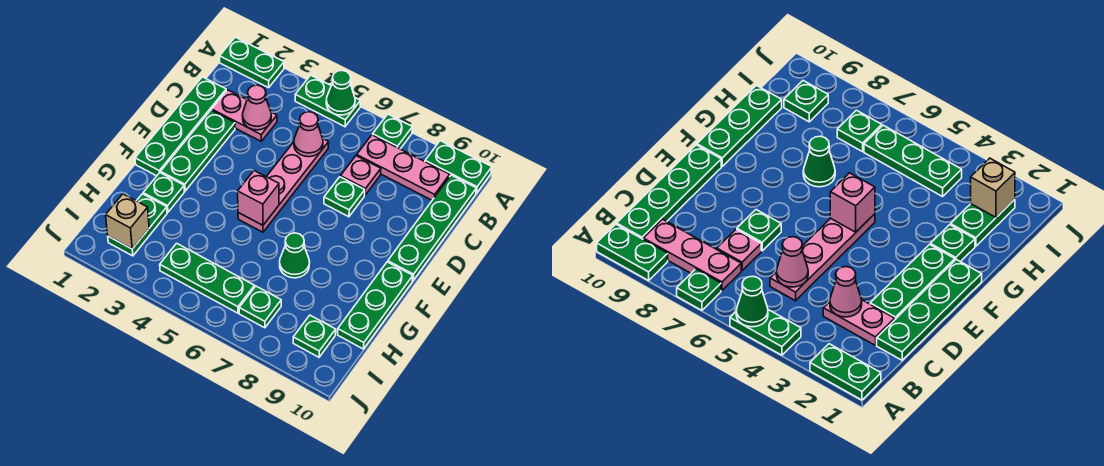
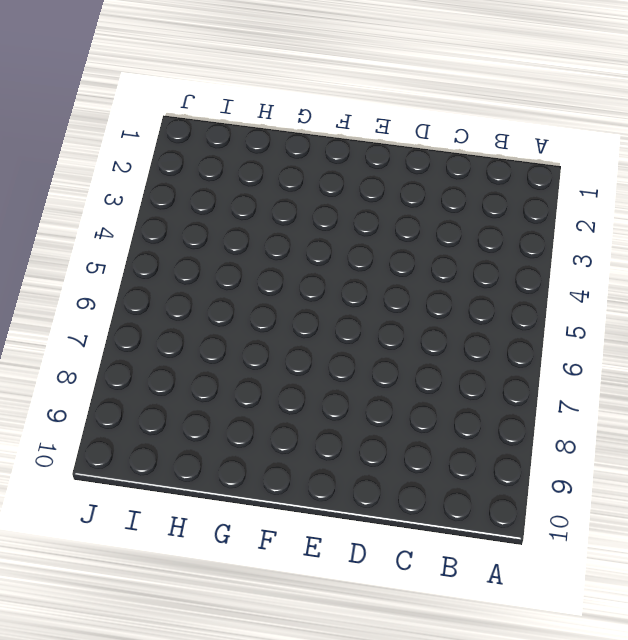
none -> green plate A1:A2 level 1
none -> green plate A4:A5 level 1
none -> green plate A7 level 1

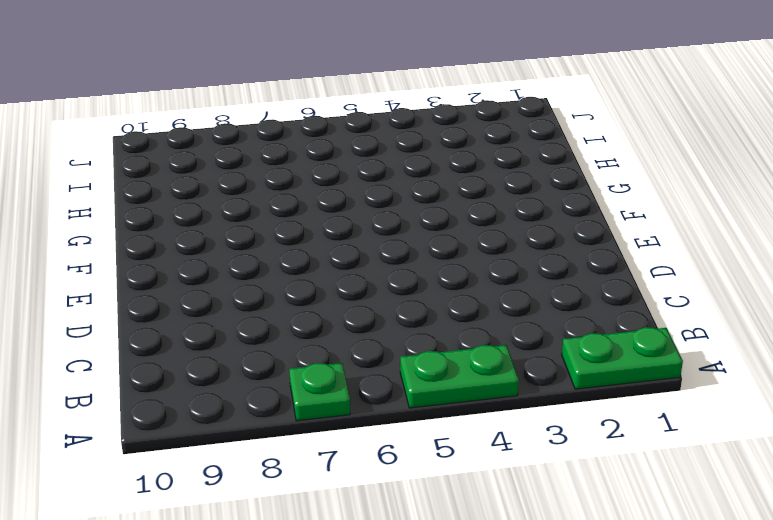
none -> green plate A9:A10 level 1
none -> pink plate B7:B9 level 1
none -> green plate B10:E10 level 1

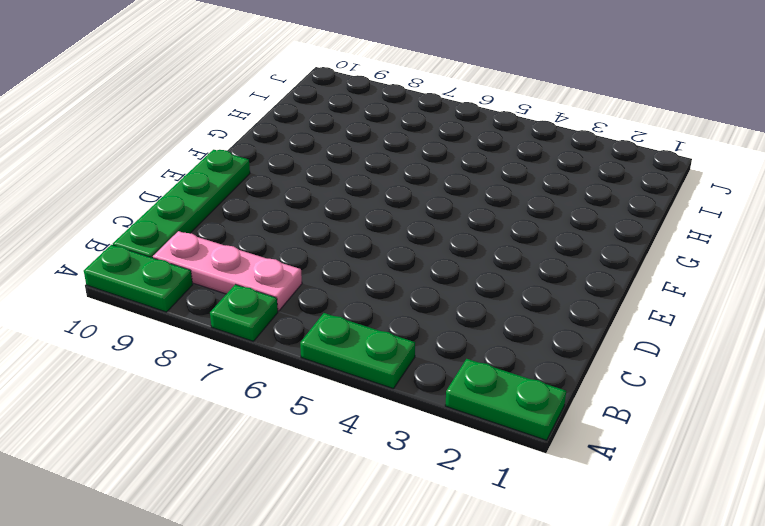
none -> green plate C1:F1 level 1
none -> pink plate C2:C3 level 1
none -> pink plate C5:F5 level 1

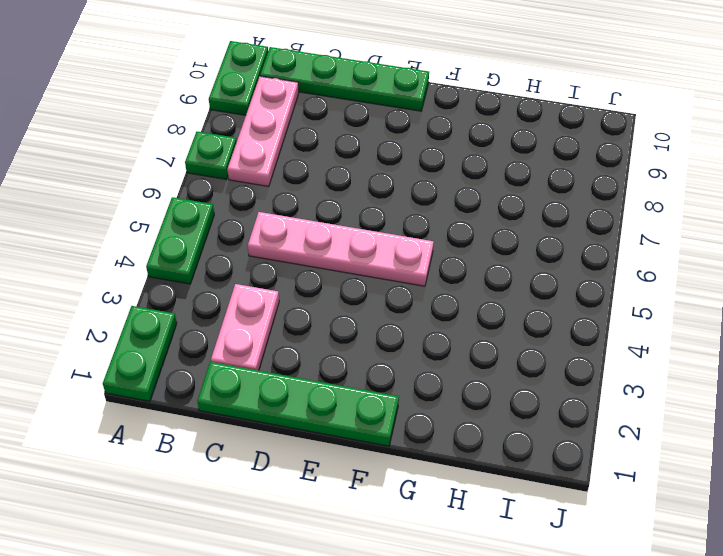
none -> pink plate C7 level 1
none -> green plate D2:F2 level 1
none -> green plate D7 level 1

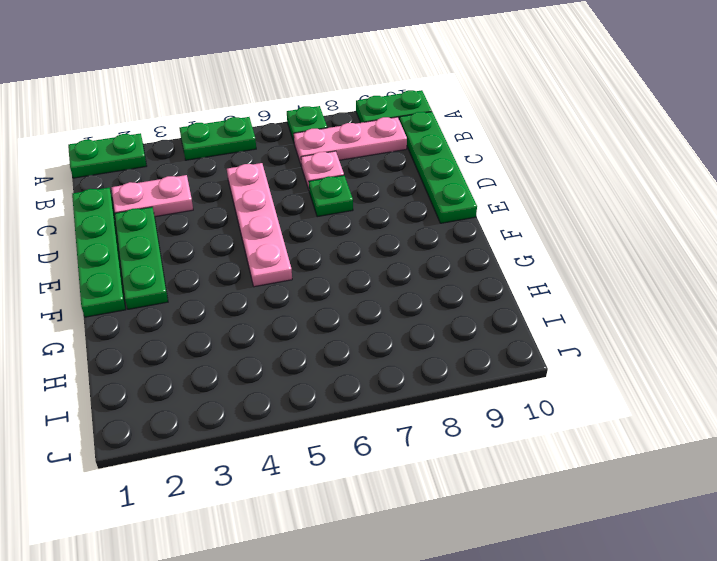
none -> green plate F10:H10 level 1
none -> green plate G2 level 1
none -> green cone G7 level 1

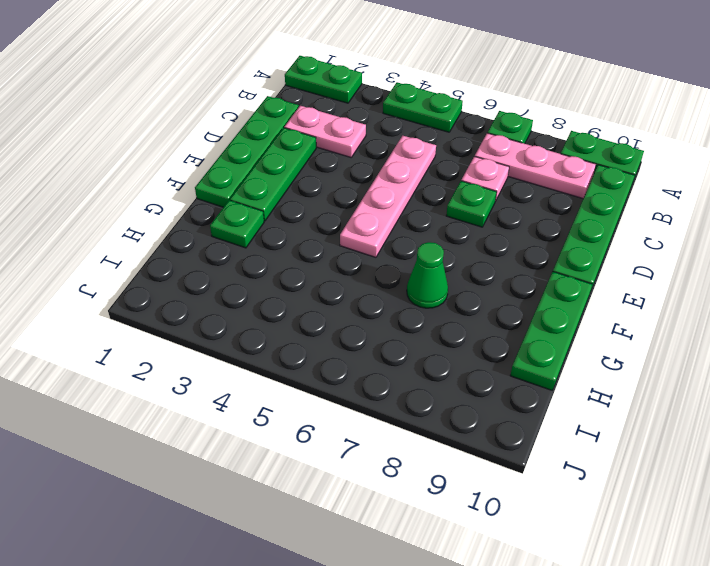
none -> green plate H2:I2 level 1
none -> green plate I4:I6 level 1
none -> green plate I7 level 1

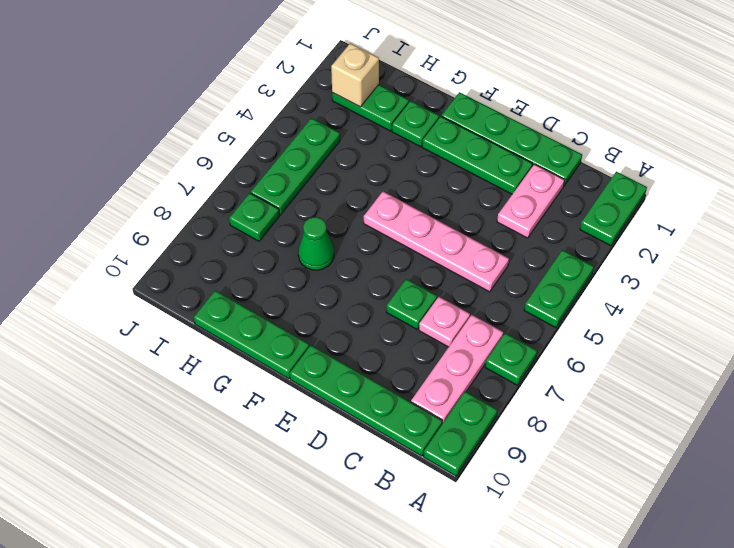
none -> green plate I9 level 1
none -> green cone A5 level 2
none -> pink cone C3 level 2

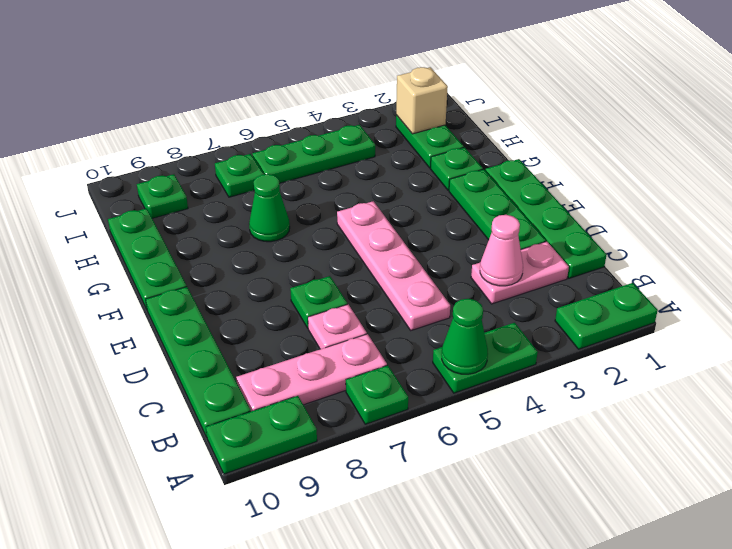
none -> pink cone C5 level 2
none -> pink brick F5 level 2

